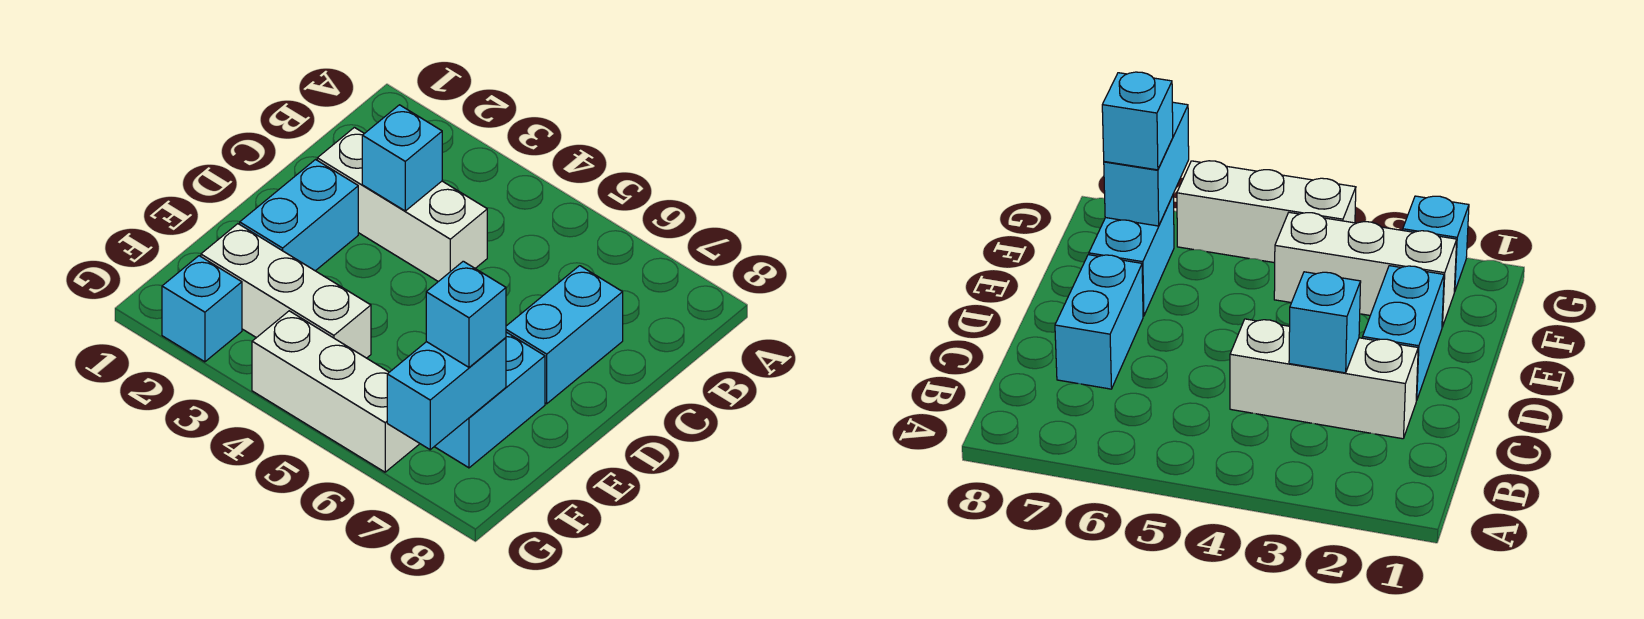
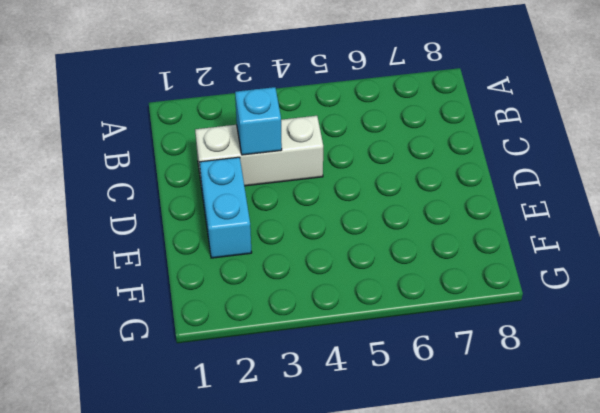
none -> cyan brick C7:D7 level 1
none -> cyan brick E7:F7 level 1

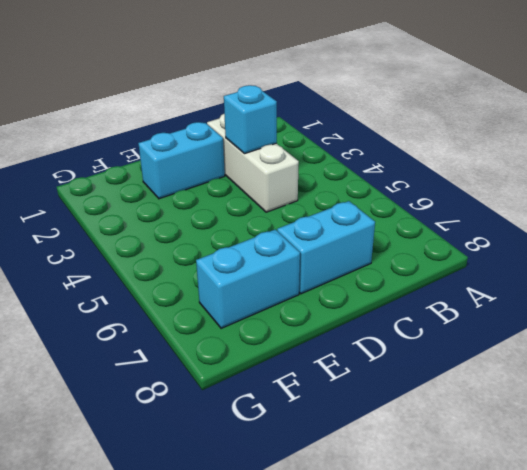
none -> white brick F2:F4 level 1
none -> cyan brick G2 level 1

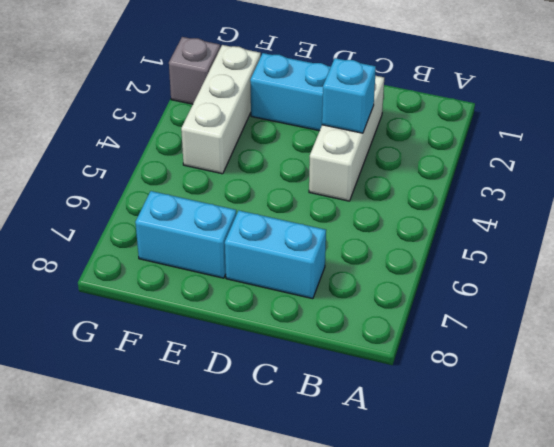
grey brick G2 level 1 -> cyan brick G2 level 1
none -> white brick G4:G6 level 1
none -> cyan brick F7:G7 level 2

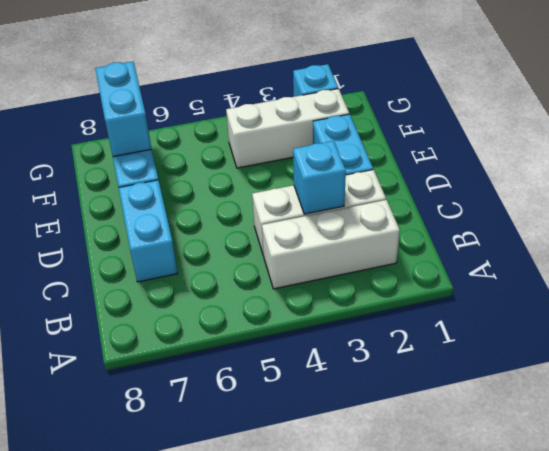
white brick B2:B4 level 1 -> white brick G4:G6 level 1
none -> cyan brick F7 level 3

